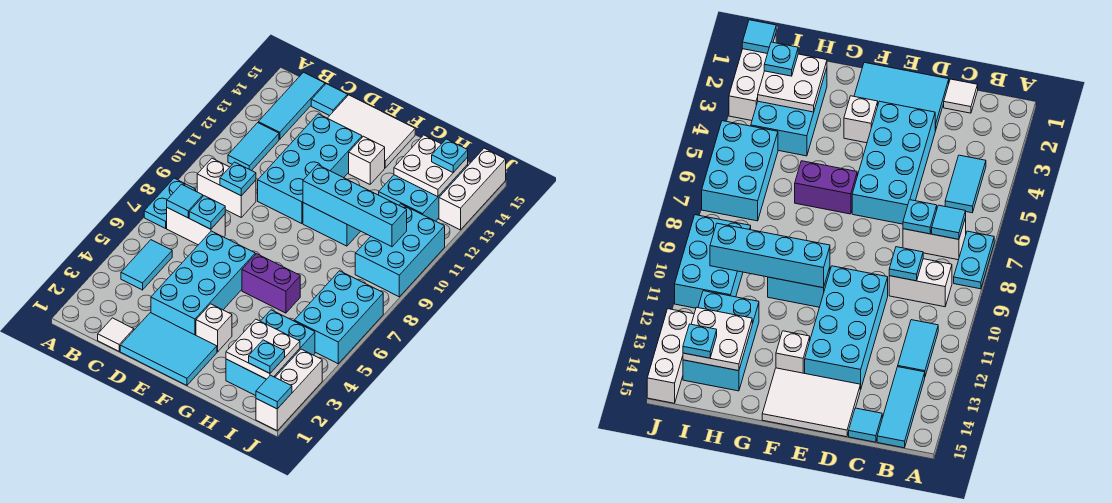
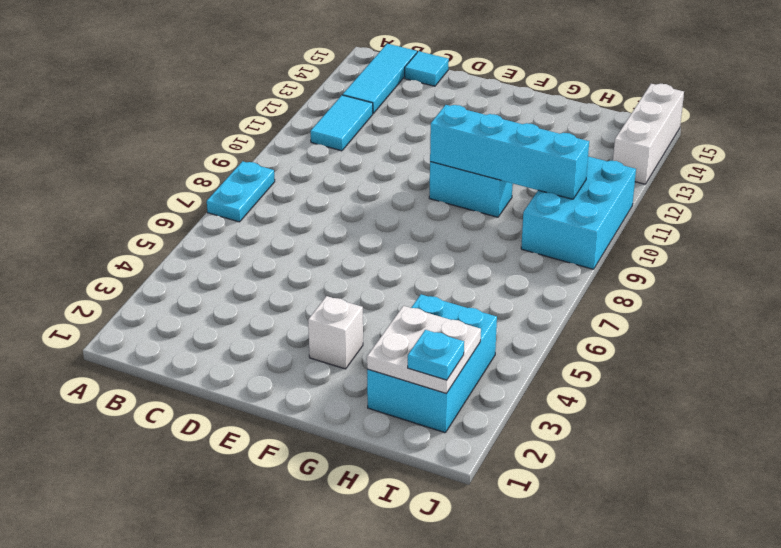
none -> cyan tile B4:B5 level 1
none -> white brick B7:C7 level 1
none -> white brick B9:C9 level 1
none -> white tile C1 level 1

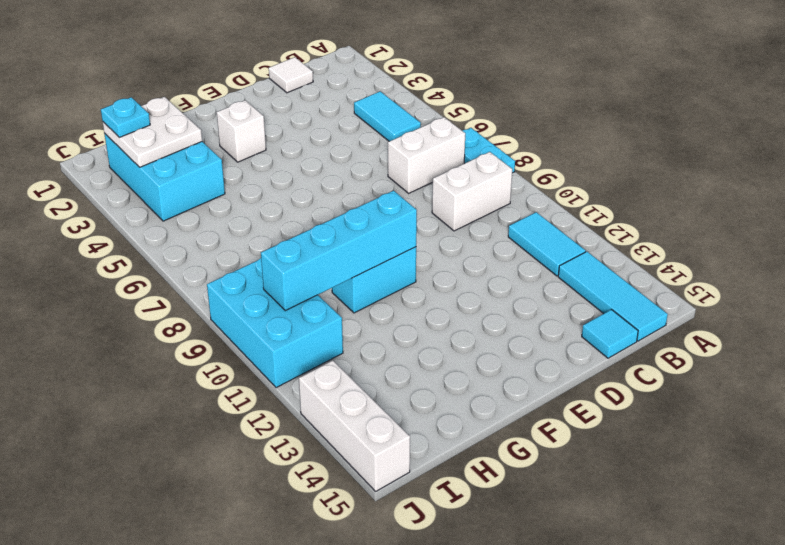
none -> cyan tile D1:F2 level 1
none -> cyan brick D3:E6 level 1
none -> cyan brick D10:E13 level 1
none -> white tile D14:F15 level 1

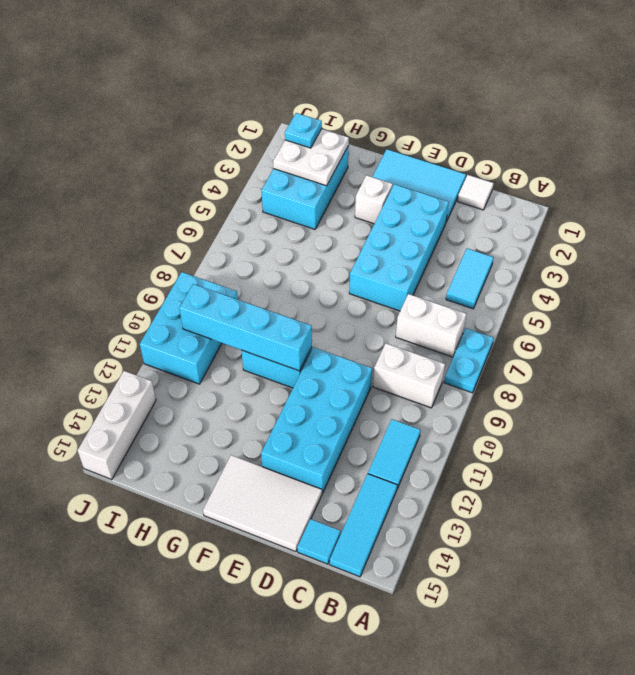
none -> purple brick F6:G6 level 1
none -> white brick F13 level 1
none -> cyan brick H12:I14 level 1
none -> cyan brick I5:J7 level 1

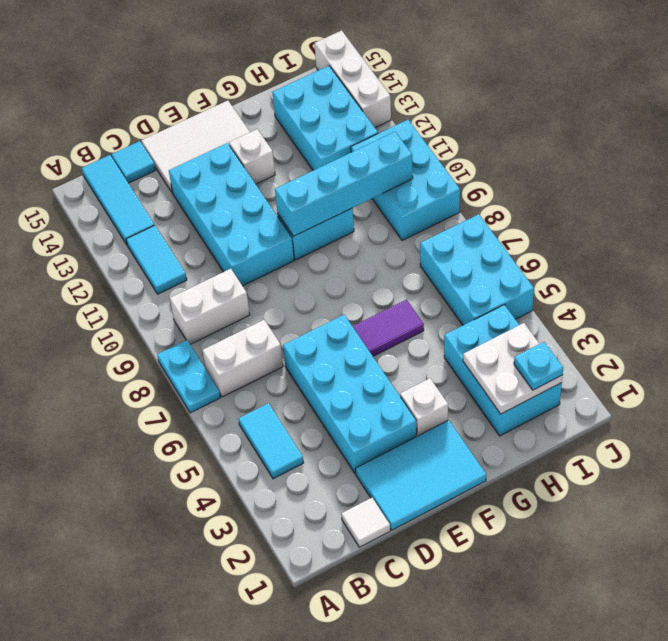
purple tile F6:G6 level 1 -> purple brick F6:G6 level 1
none -> white brick J1:J3 level 1
none -> cyan tile B7 level 2
none -> cyan plate C7 level 2
none -> cyan plate C9 level 2

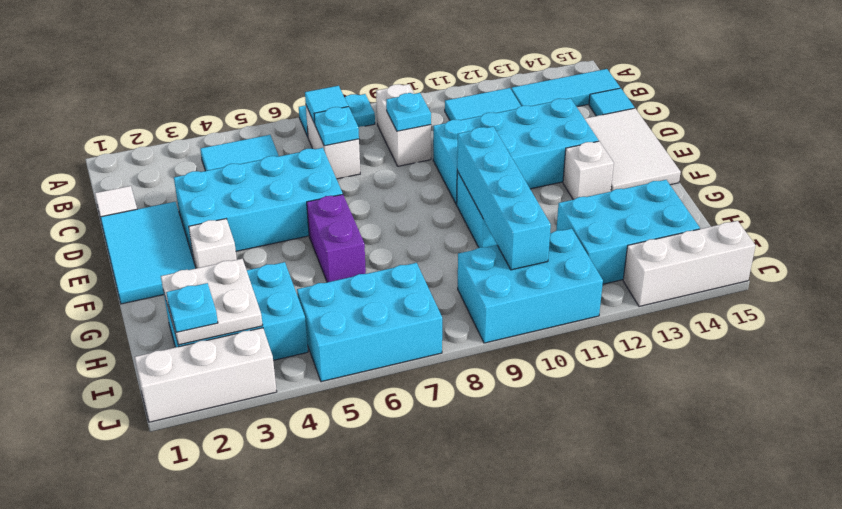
none -> white plate H13:I14 level 2
none -> cyan tile J1 level 2
none -> cyan plate I14 level 3

